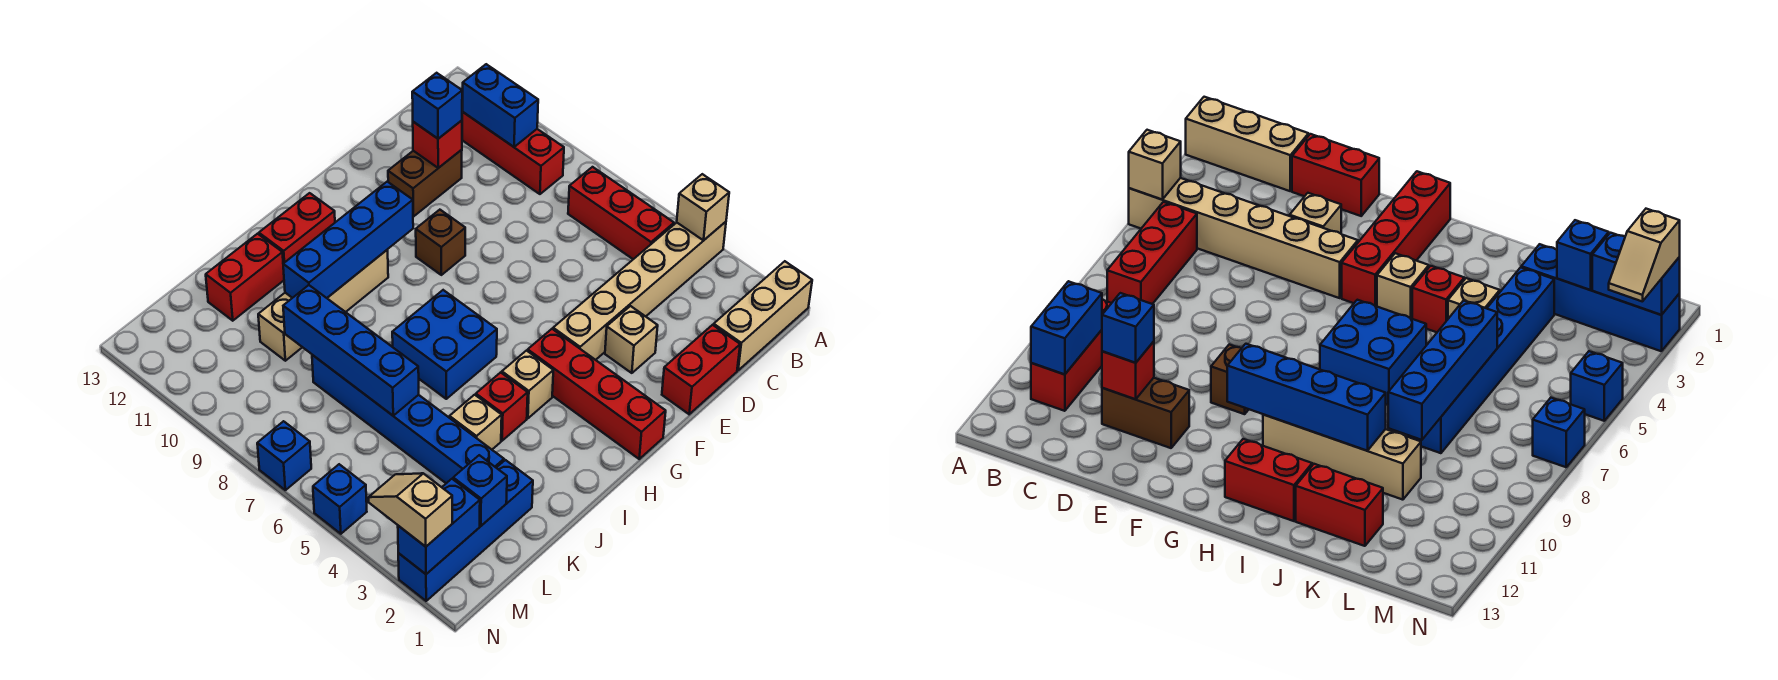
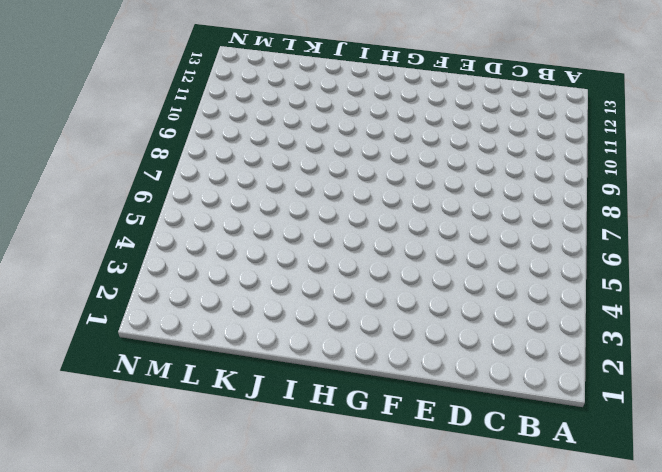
none -> tan brick A1:C1 level 1
none -> tan brick A4:F4 level 1
none -> red brick B5:B7 level 1

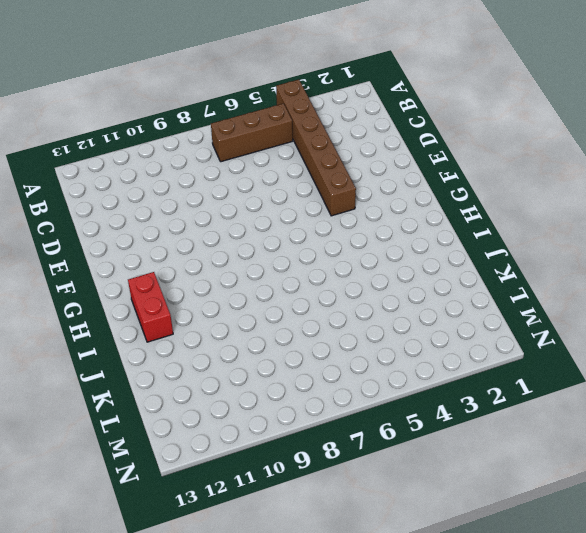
brown brick A4:F4 level 1 -> tan brick A4:F4 level 1
brown brick B5:B7 level 1 -> red brick B5:B7 level 1
none -> tan brick A1:C1 level 1
none -> red brick B9:B11 level 1
none -> red brick D1:E1 level 1

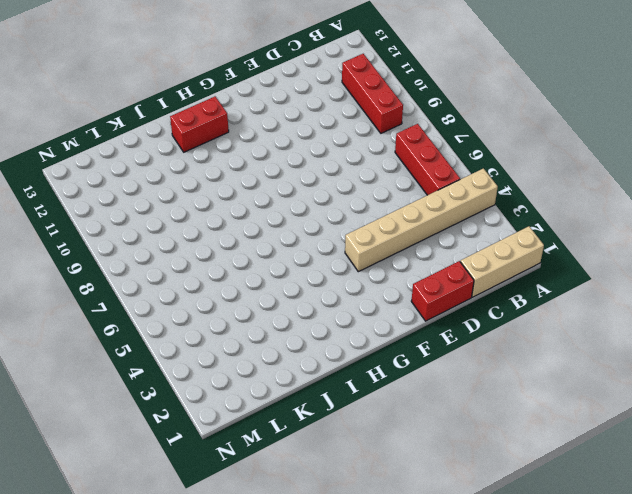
none -> brown brick D11:E11 level 1
none -> tan brick E3 level 1
none -> brown brick F9 level 1

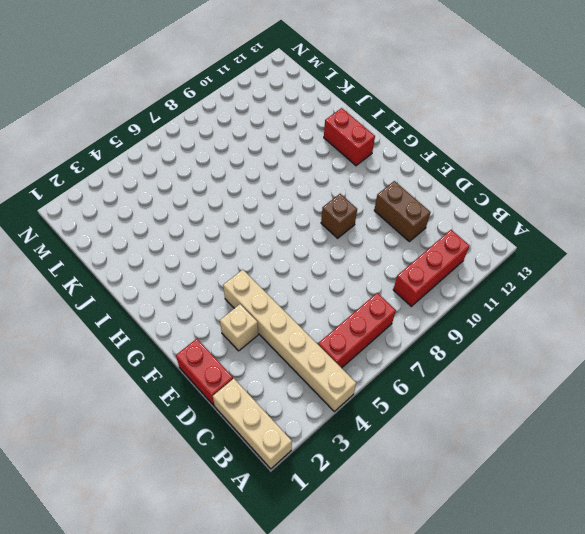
none -> red brick G1:G4 level 1
none -> tan brick H4 level 1
none -> blue brick H6:I7 level 1

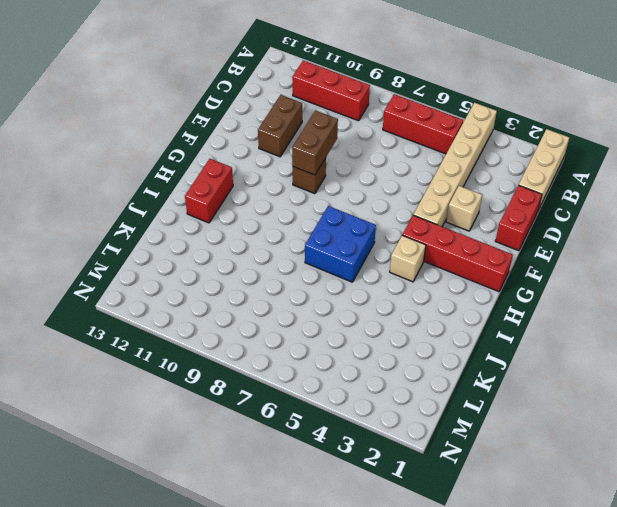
brown brick E9:F9 level 2 -> none
none -> tan brick H10:K10 level 1
none -> red brick I4 level 1
none -> tan brick J4 level 1

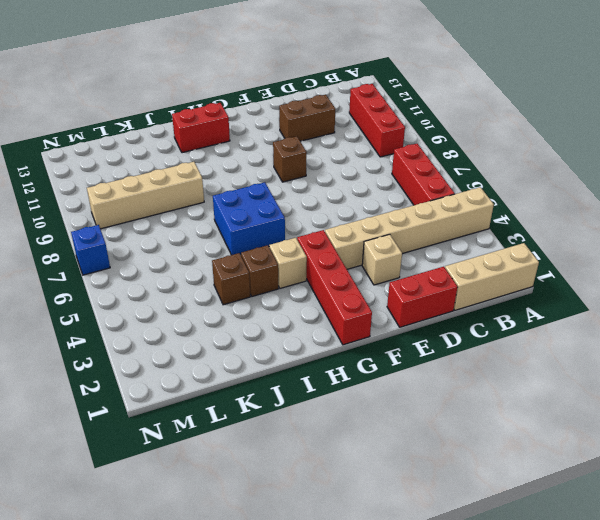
brown brick I4 level 1 -> red brick I4 level 1
brown brick J4 level 1 -> tan brick J4 level 1
tan brick J9:M9 level 1 -> tan brick H10:K10 level 1
none -> red brick J12:K12 level 1
none -> blue brick K2:N2 level 1
none -> blue brick K3:K8 level 1

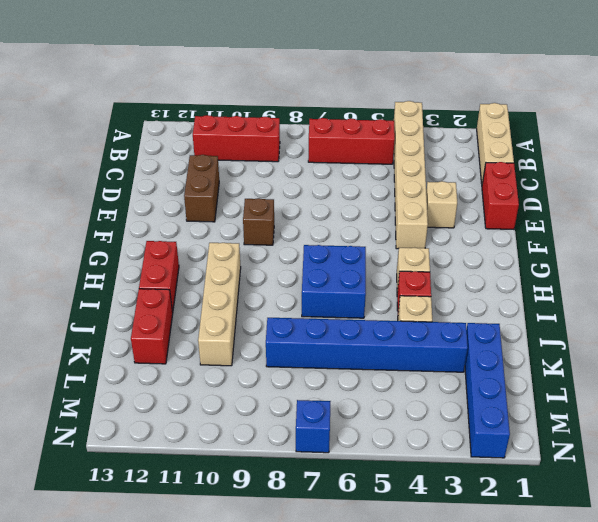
none -> red brick G1:G4 level 1
none -> blue brick N5 level 1
none -> tan brick A4 level 2

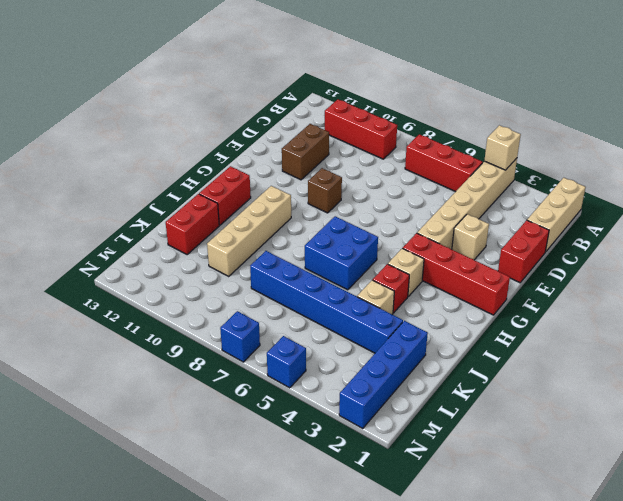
none -> blue brick B10:B11 level 2
none -> red brick D11 level 2
none -> blue brick G10:J10 level 2

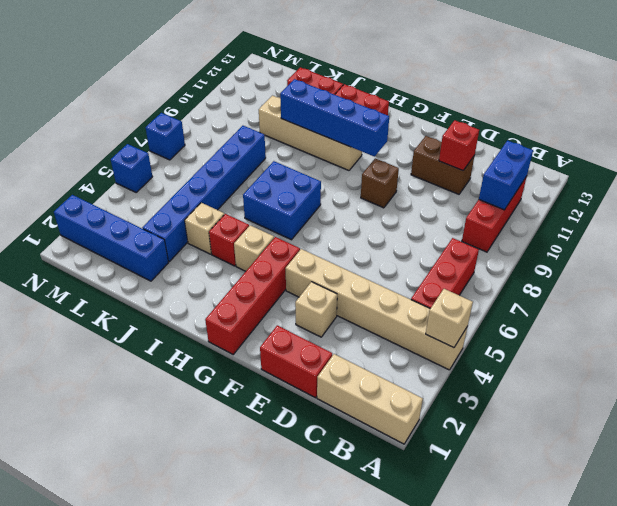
none -> blue brick K6:K9 level 2
none -> blue brick L2 level 2
none -> blue brick M2:N2 level 2

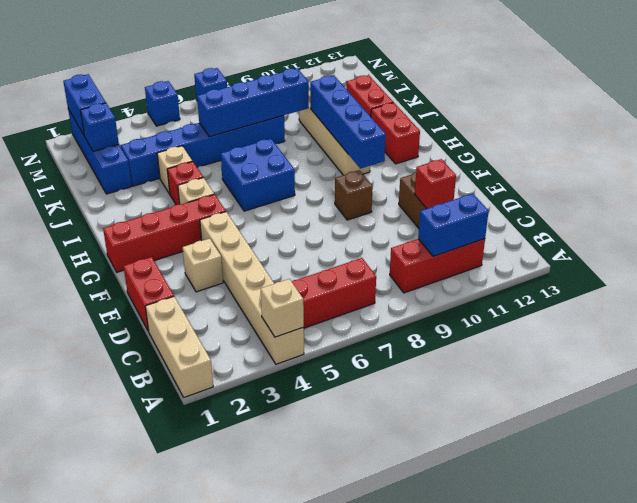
none -> blue brick D11 level 3
none -> tan slope N2:N3 level 3 top 2

